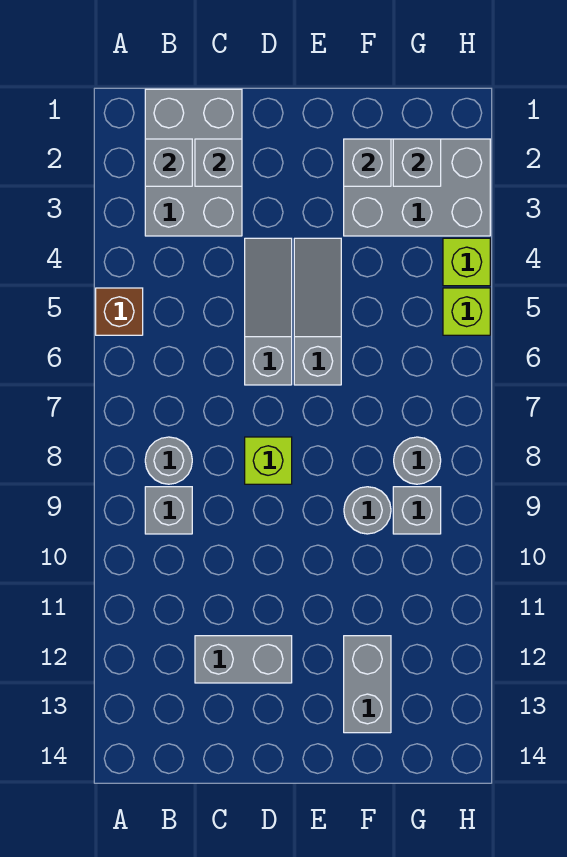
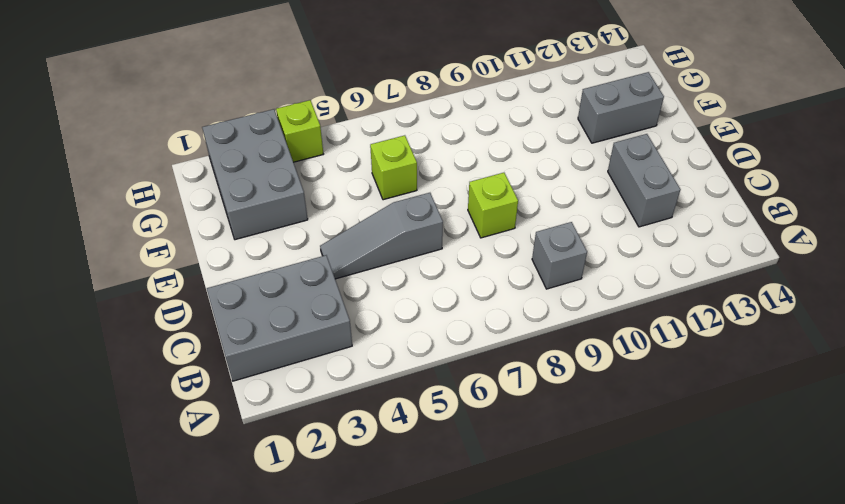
lime brick F6 level 1 -> lime brick H5 level 1
none -> brown brick A5 level 1
none -> grey round brick B8 level 1
none -> grey slope E4:E6 level 1 top 6

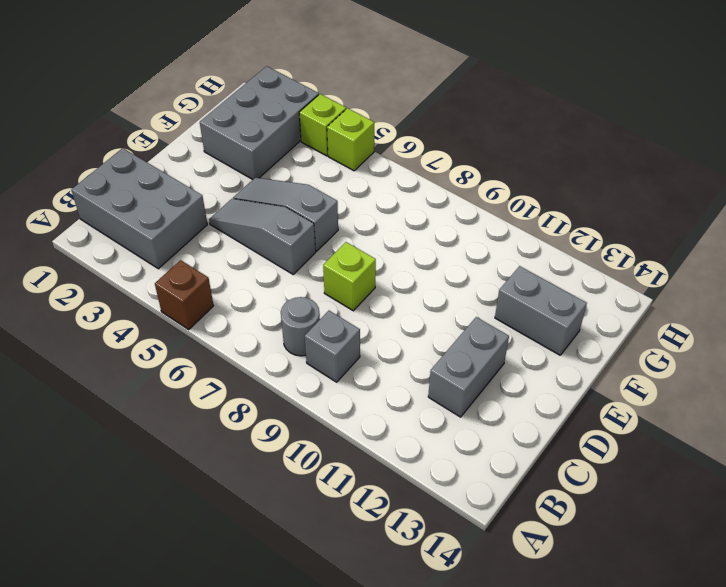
none -> grey round brick F9 level 1
none -> grey round brick G8 level 1
none -> grey brick G9 level 1

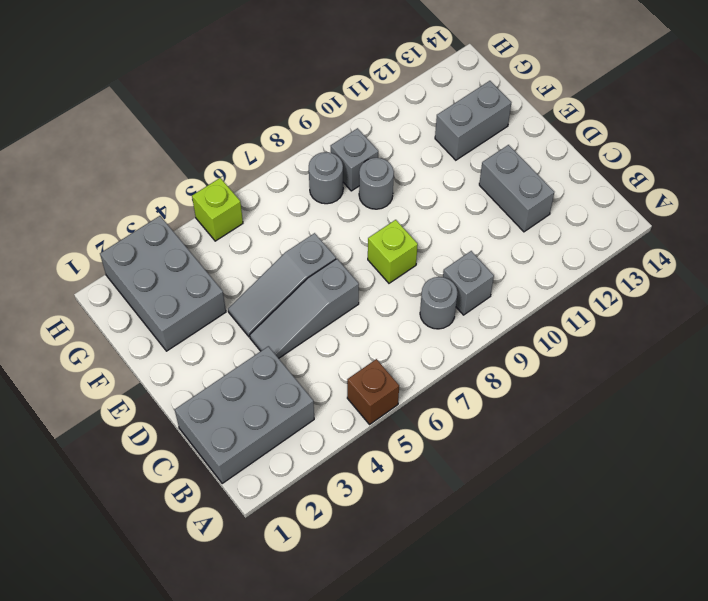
none -> lime brick H4 level 1
none -> grey brick B2 level 2
none -> grey brick C2 level 2

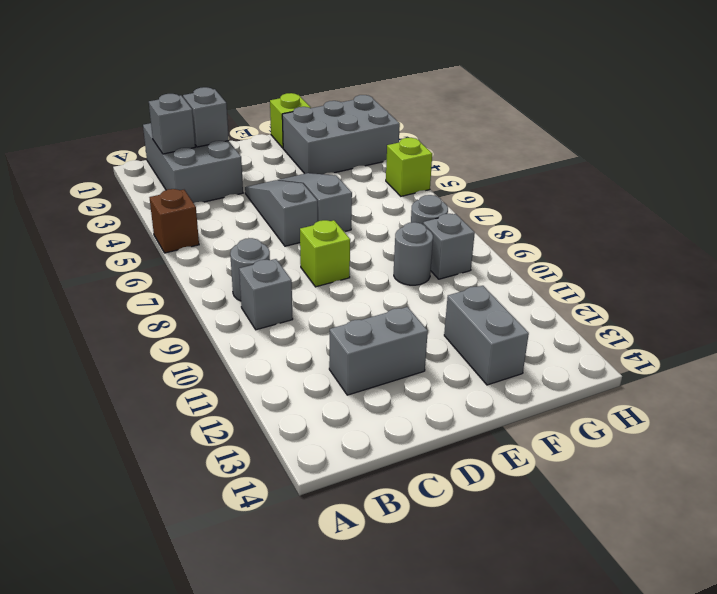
lime brick F1 level 1 -> lime brick H4 level 1
none -> grey brick F2 level 2
none -> grey brick G2 level 2

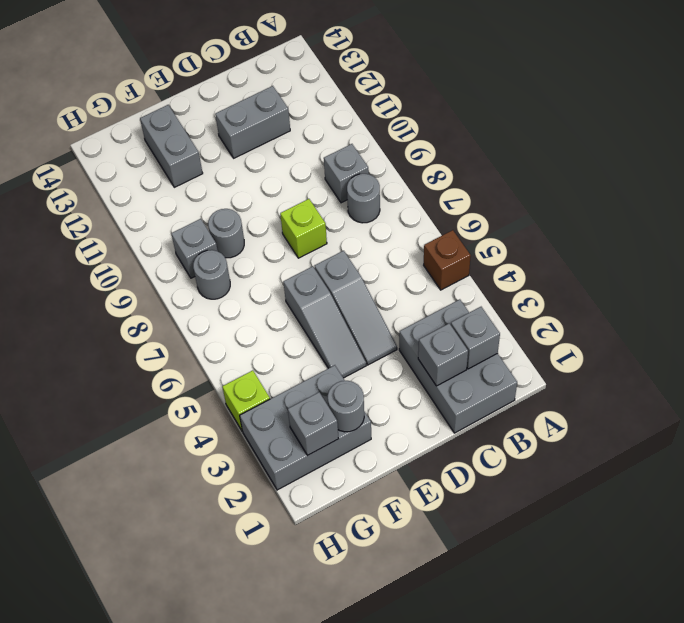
grey round brick F2 level 2 -> grey brick F2 level 2
none -> lime brick H5 level 1

